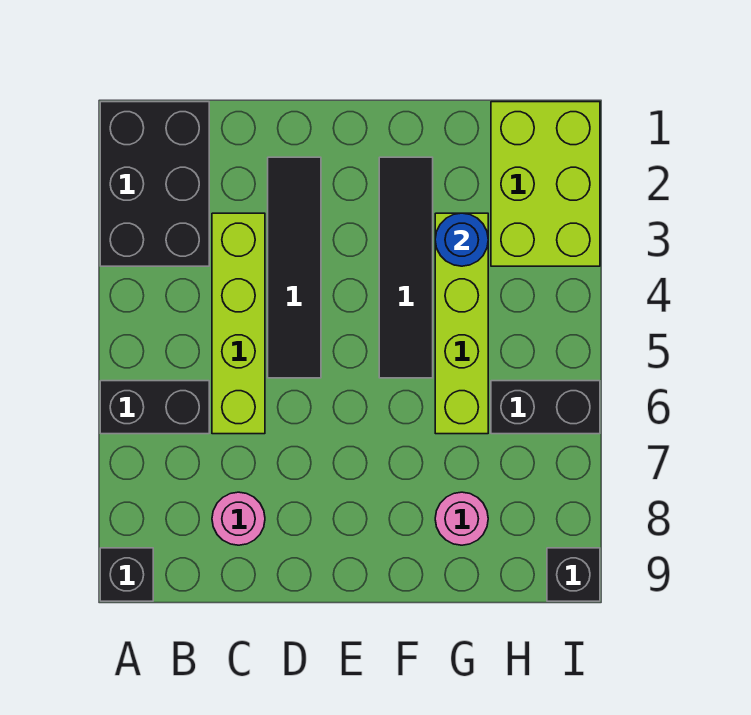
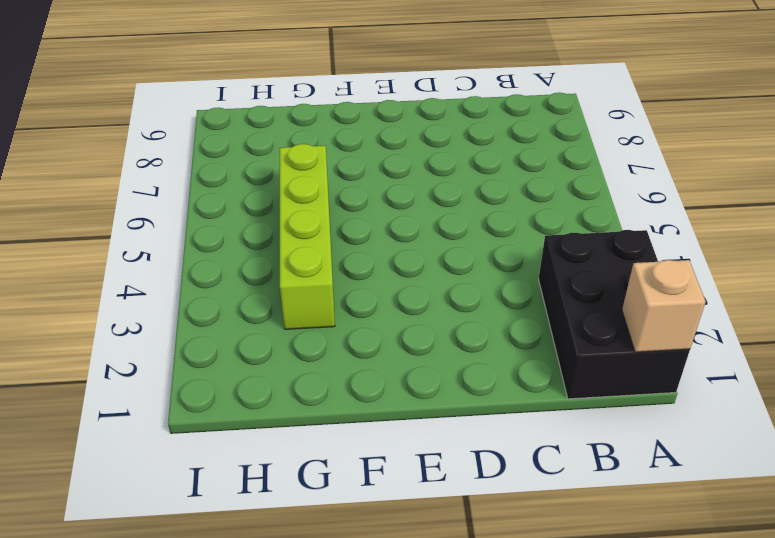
tan brick A1 level 2 -> none
none -> black brick A6:B6 level 1
none -> black brick A9 level 1
none -> lime brick C3:C6 level 1

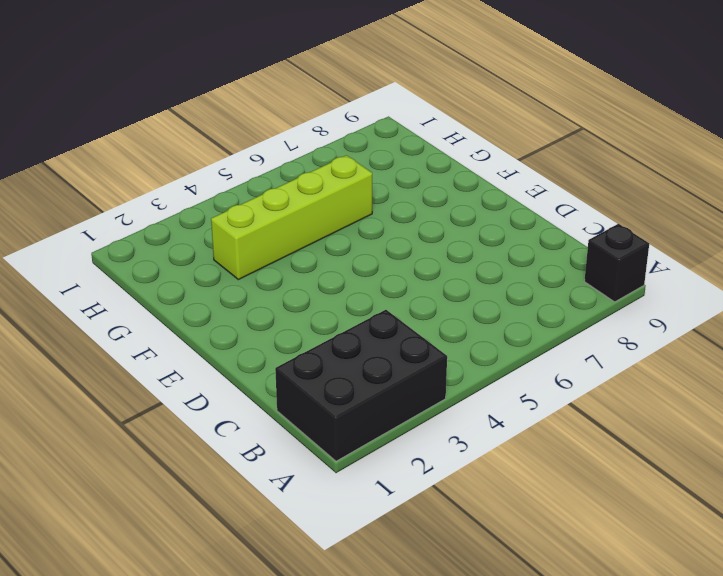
none -> black brick A6:B6 level 1
none -> lime brick C3:C6 level 1
none -> pink round brick C8 level 1

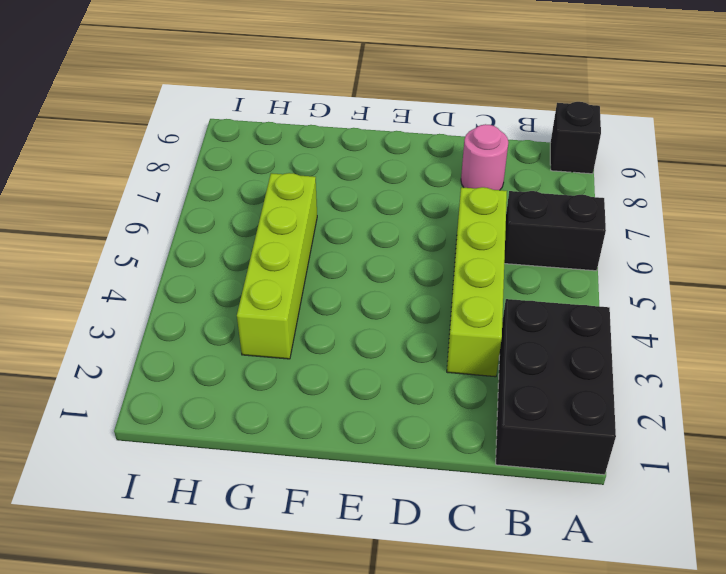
none -> black tile D2:D5 level 1
none -> black tile F2:F5 level 1
none -> pink round brick G8 level 1

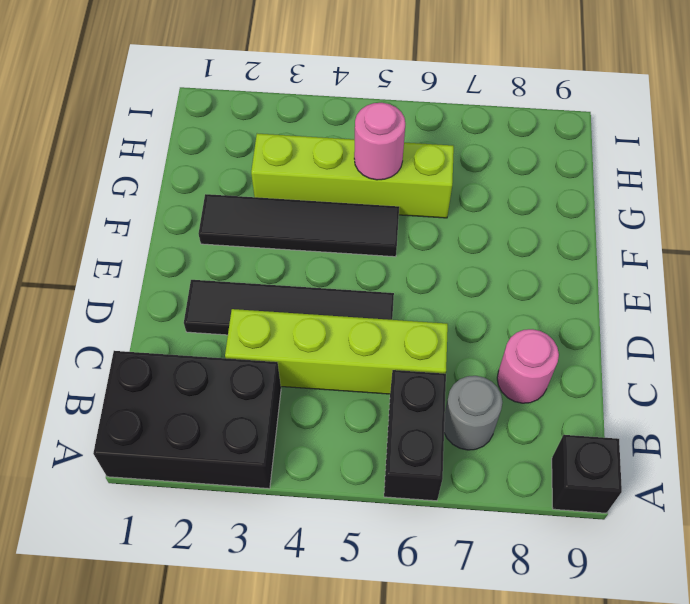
grey round brick B7 level 1 -> none
pink round brick G5 level 2 -> pink round brick G8 level 1
none -> lime brick H1:I3 level 1
none -> black brick H6:I6 level 1
none -> black brick I9 level 1

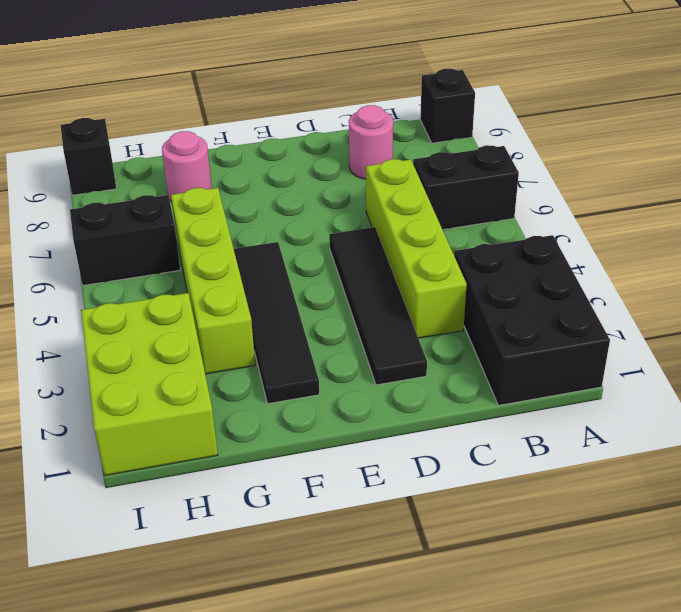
none -> blue round brick G3 level 2

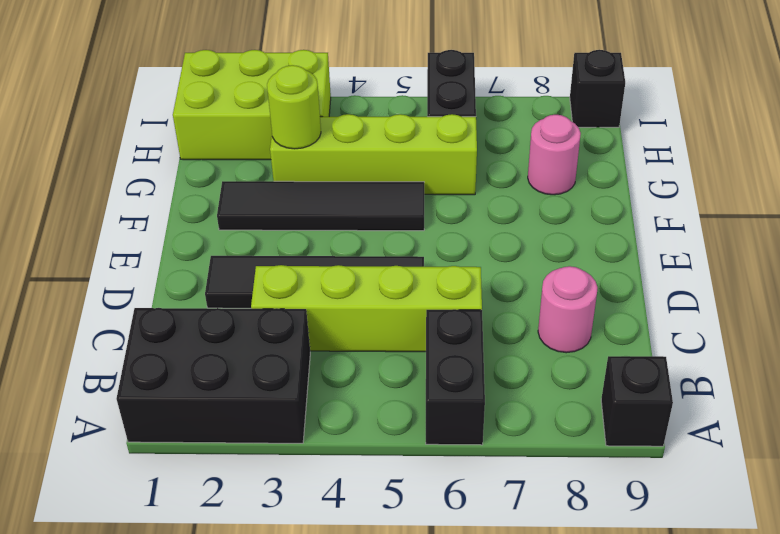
lime round brick G3 level 2 -> blue round brick G3 level 2

